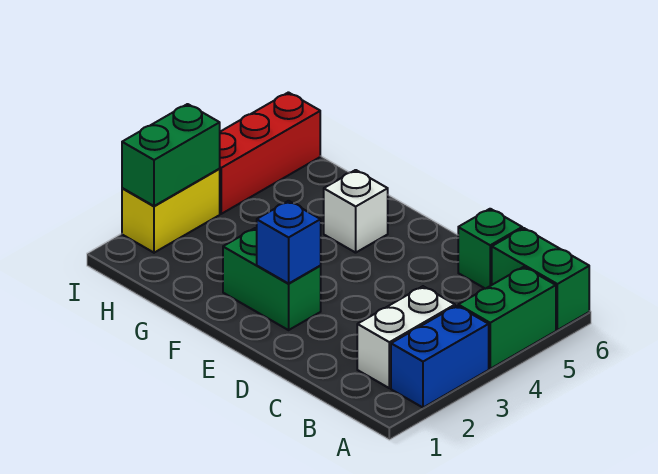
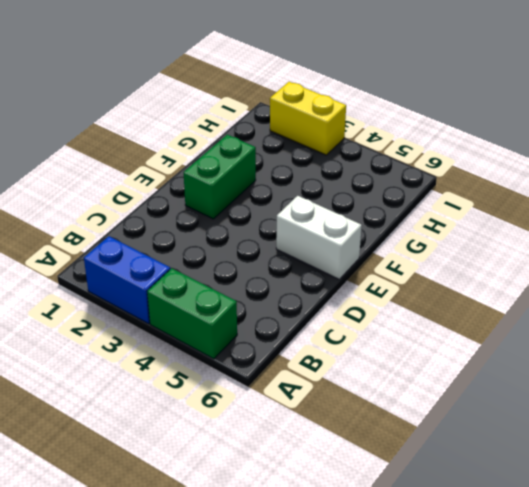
white brick E5:E6 level 1 -> white brick B2:B3 level 1
none -> green brick A6:B6 level 1
none -> green brick C6 level 1

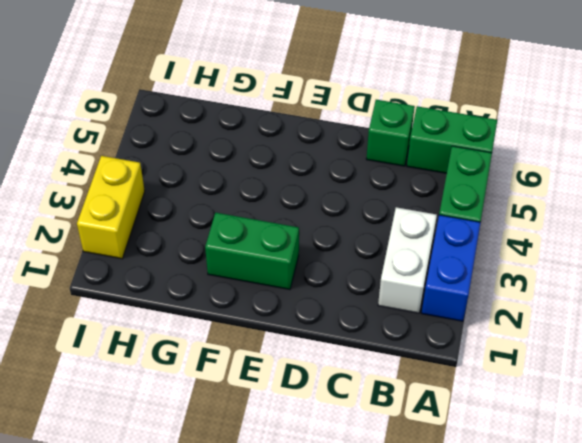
none -> white brick F5 level 1
none -> red brick I4:I6 level 1

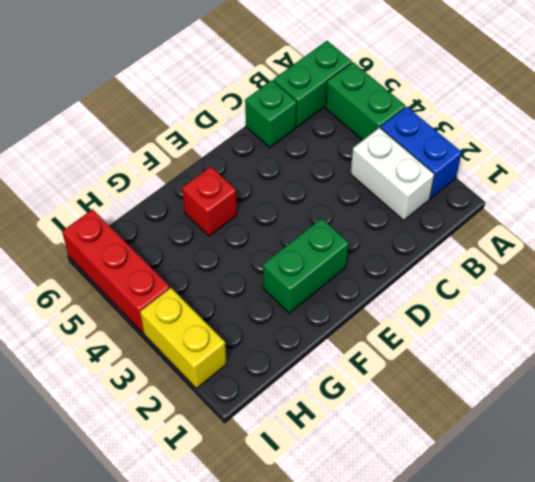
red brick F5 level 1 -> white brick F5 level 1
none -> blue brick E2 level 2
none -> green brick I2:I3 level 2

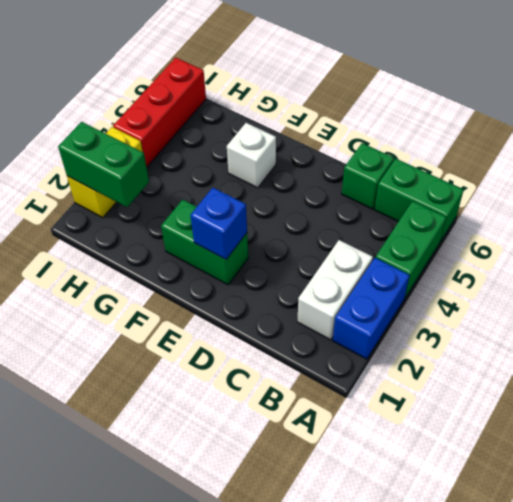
green brick H2:I2 level 2 -> green brick I2:I3 level 2

